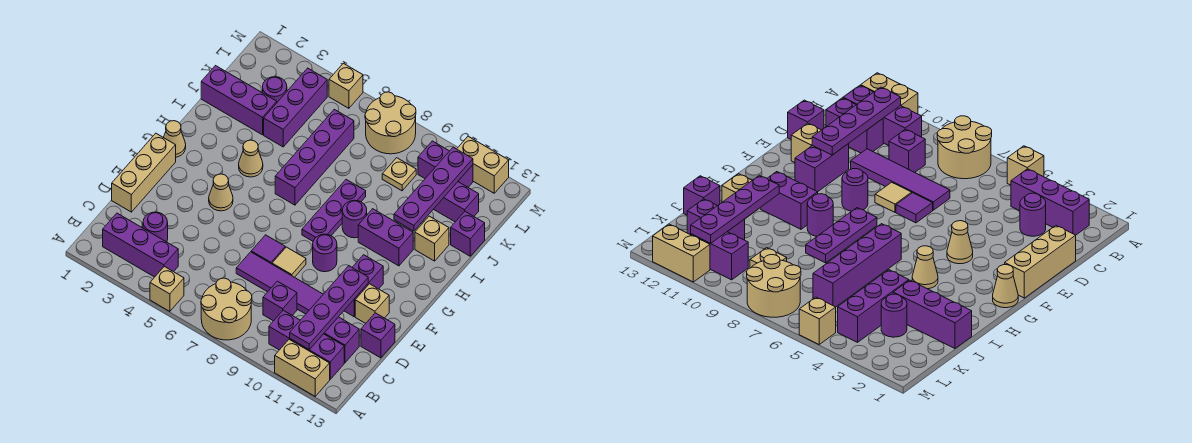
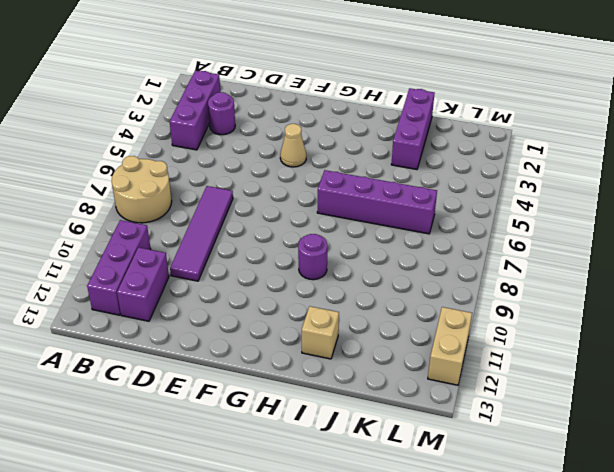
none -> tan brick A5 level 1
none -> tan brick A11:A12 level 1
none -> purple brick C9 level 1
none -> tan brick D1:F1 level 1

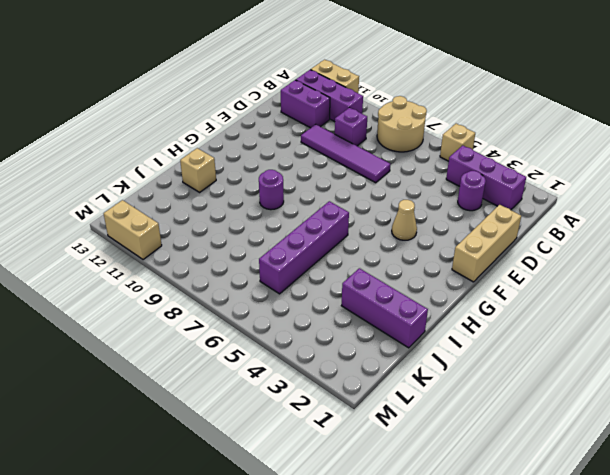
none -> purple brick D13 level 1
none -> purple tile E7 level 1
none -> tan tile E8 level 1
none -> purple brick E11:F11 level 1

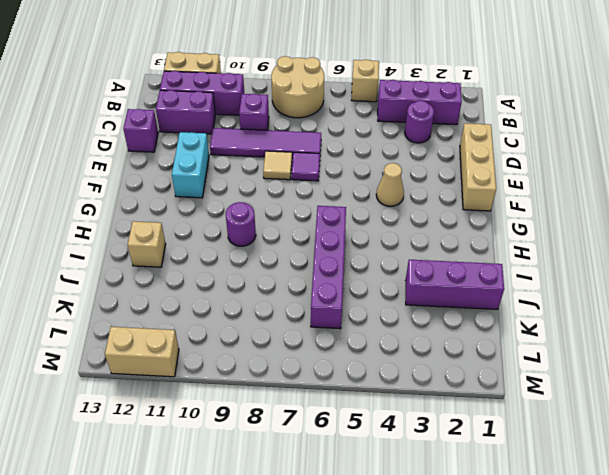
cyan brick E11:F11 level 1 -> purple brick E11:F11 level 1
none -> tan brick E12 level 1
none -> purple round brick F9 level 1
none -> tan cone G1 level 1
none -> purple plate G8:I8 level 1

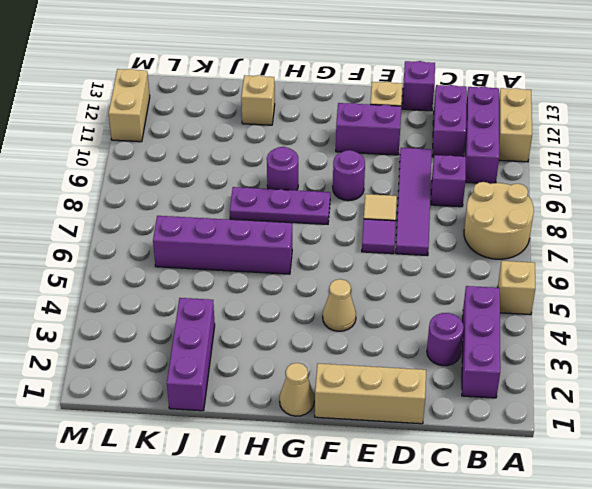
none -> tan cone H4 level 1
none -> purple brick H10:H11 level 1
none -> purple brick J4:L4 level 1
none -> purple brick J13 level 1

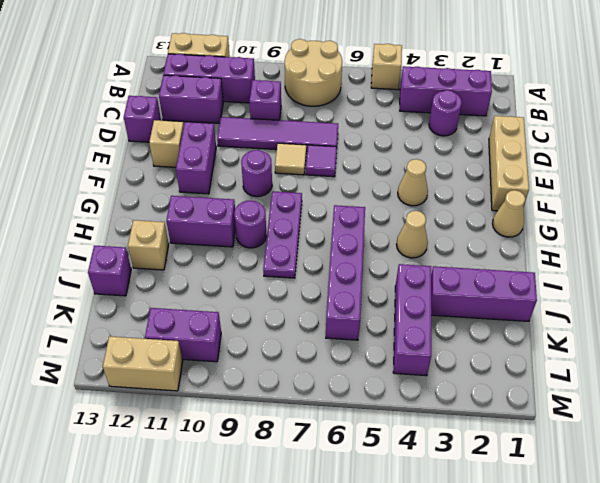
none -> purple round brick K3 level 1
none -> tan plate K9 level 1
none -> purple brick K11:K12 level 1
none -> tan round brick L7:M8 level 1

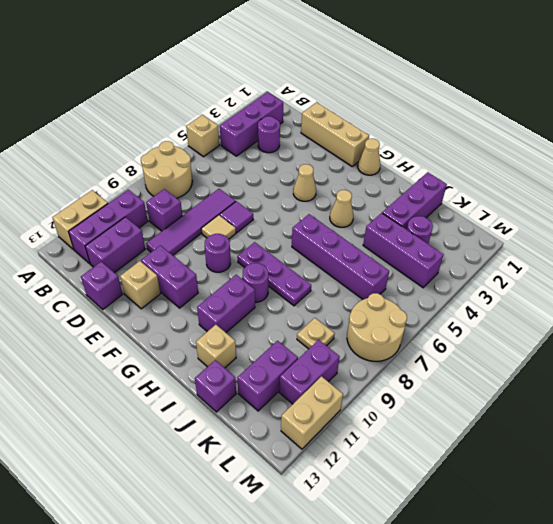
none -> tan brick M5 level 1
none -> purple plate B11:E11 level 2
none -> purple plate I11:L11 level 2

